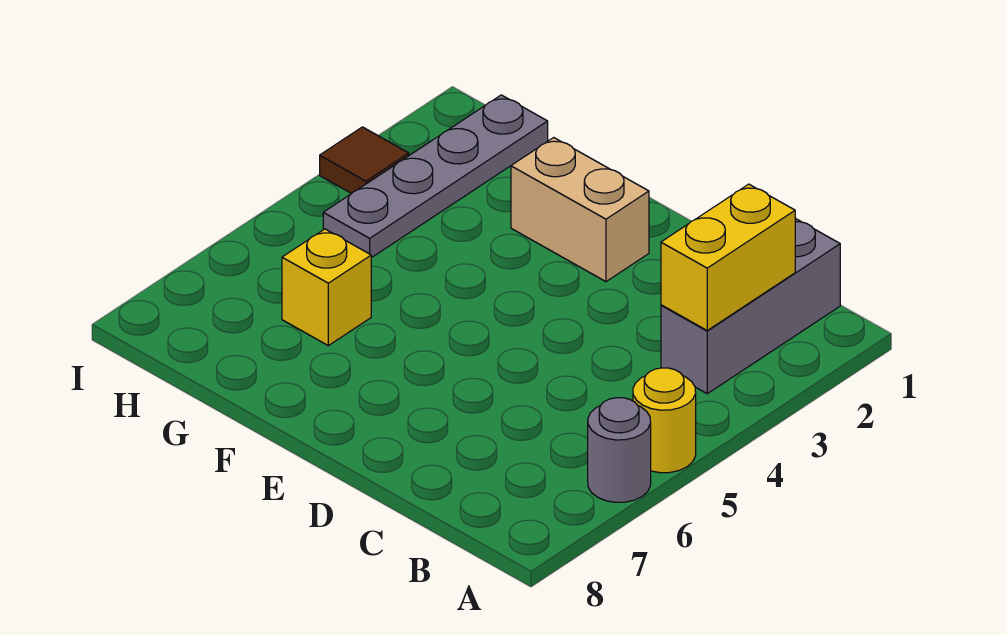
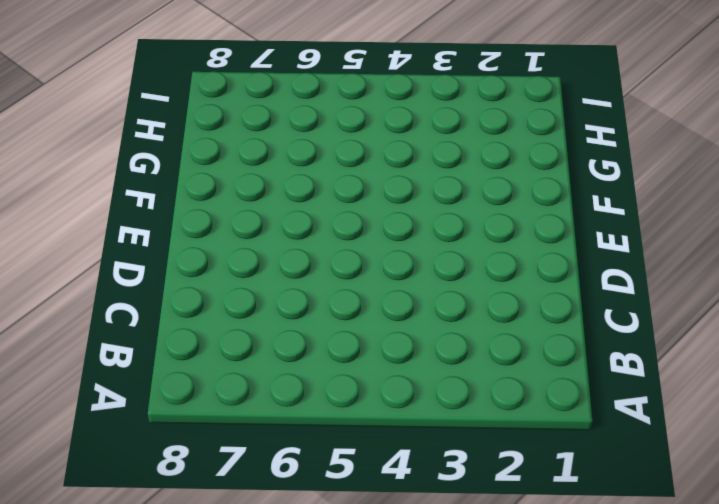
none -> yellow round brick A5 level 1
none -> grey round brick A6 level 1

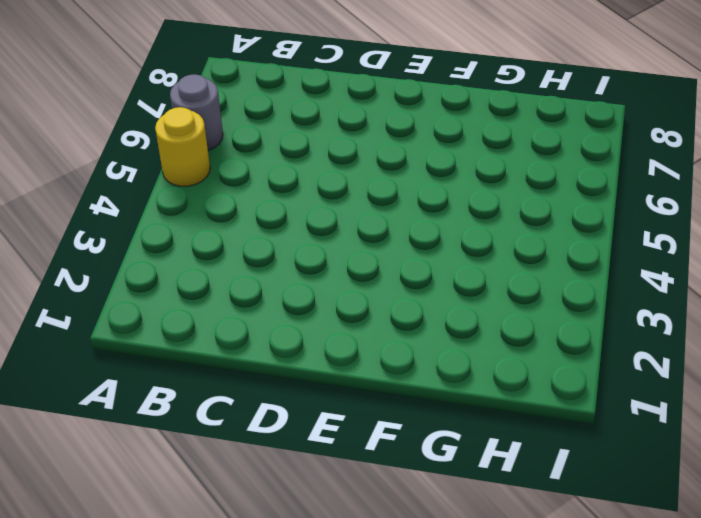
none -> grey brick B1:B3 level 1
none -> tan brick E2:F2 level 1

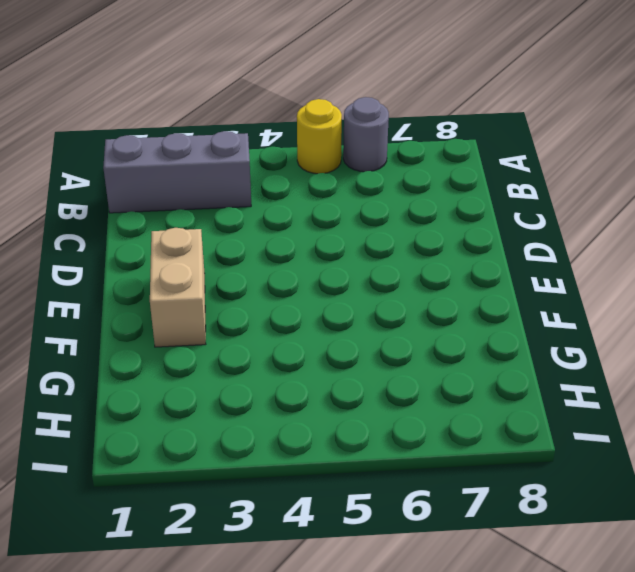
none -> yellow brick G6 level 1
none -> grey plate H1:H4 level 1

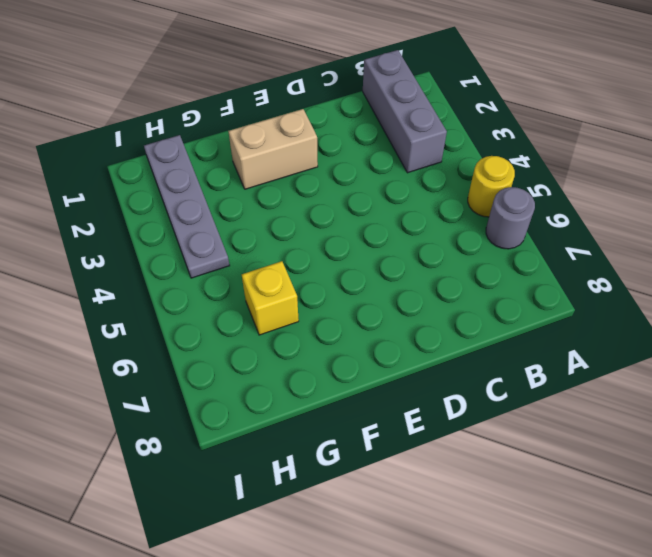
none -> brown tile I3 level 1
none -> yellow brick B2:B3 level 2

